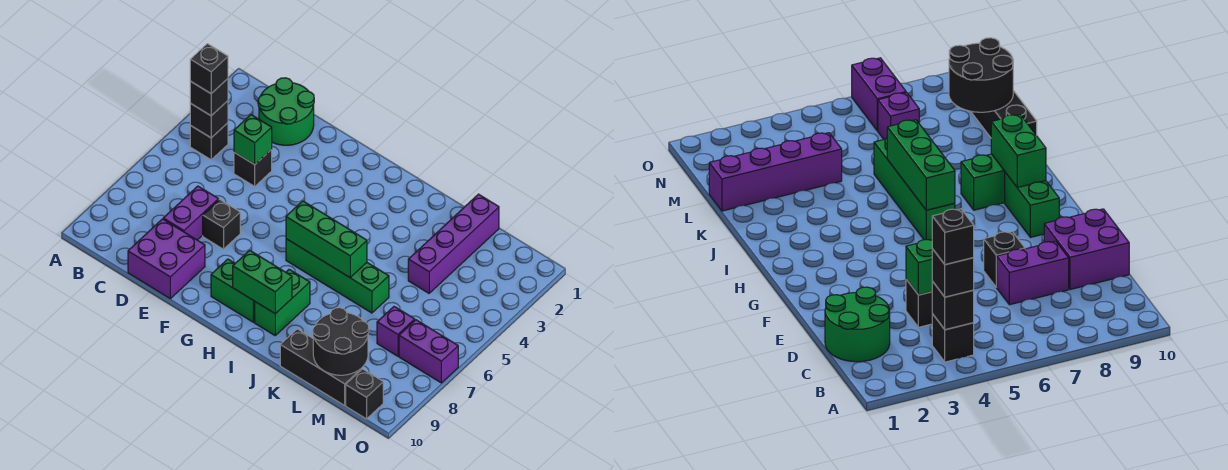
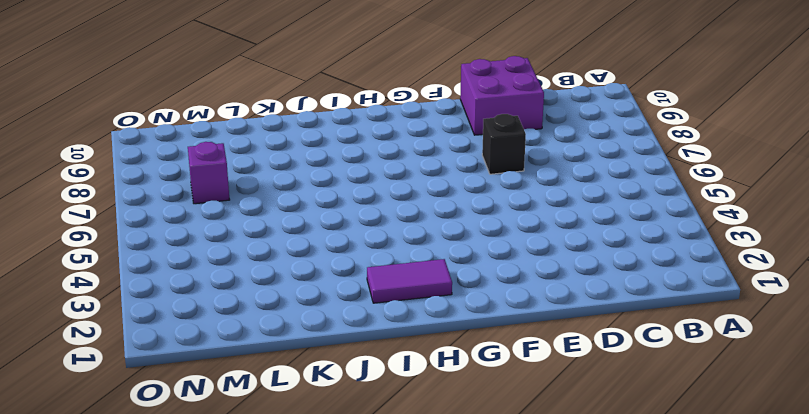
purple tile H2:I2 level 1 -> none
none -> black brick B4 level 1
none -> green round brick C1:D2 level 1
none -> black brick D4 level 1

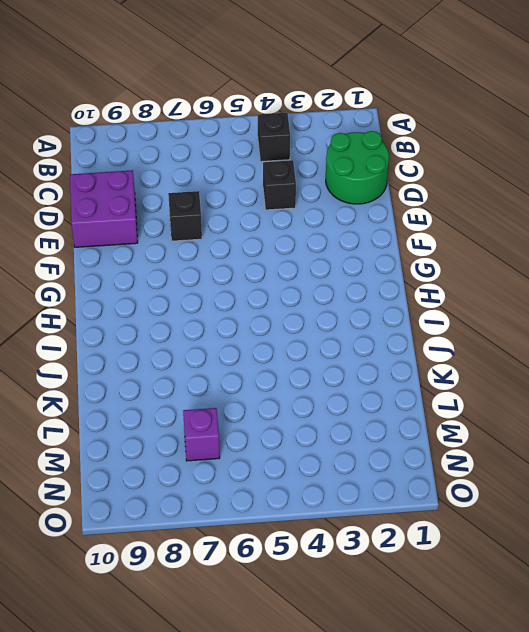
none -> purple brick D7:D8 level 1
none -> green brick G9:H9 level 1
none -> green brick H6:K6 level 1

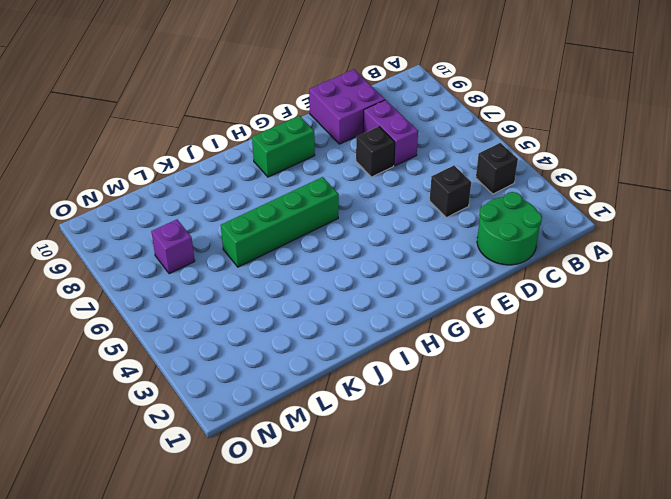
none -> green brick I8:I9 level 1
none -> black brick K10:M10 level 1
none -> purple brick L1:L4 level 1

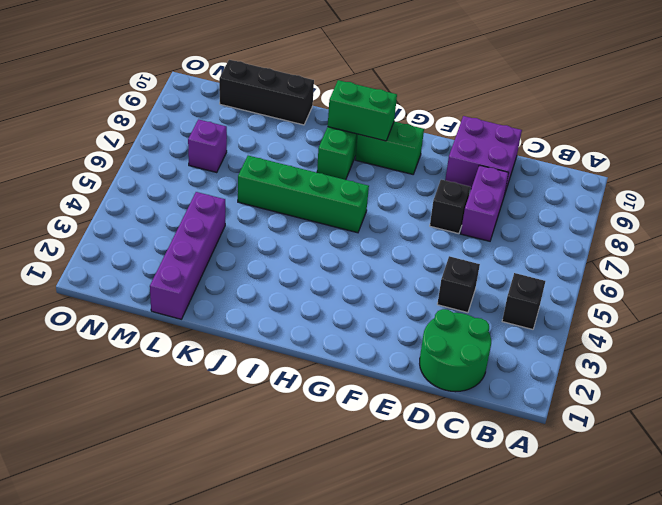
none -> purple brick N7:O7 level 1
none -> black brick N10 level 1
none -> black brick B4 level 2

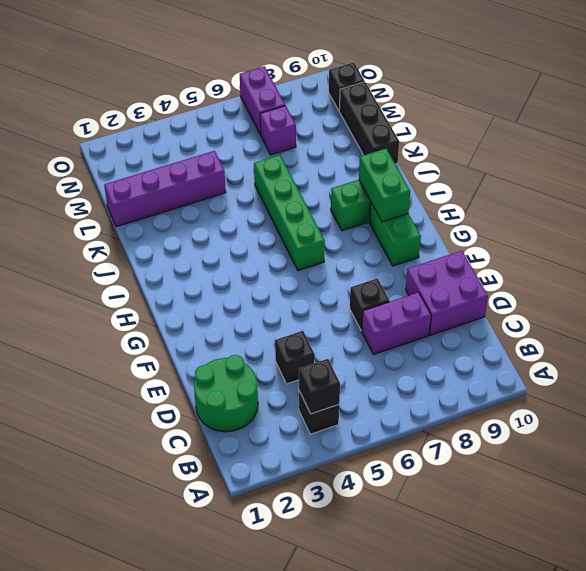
none -> green brick D4 level 2
none -> green brick H6:J6 level 2
none -> black round brick L9:M10 level 2

